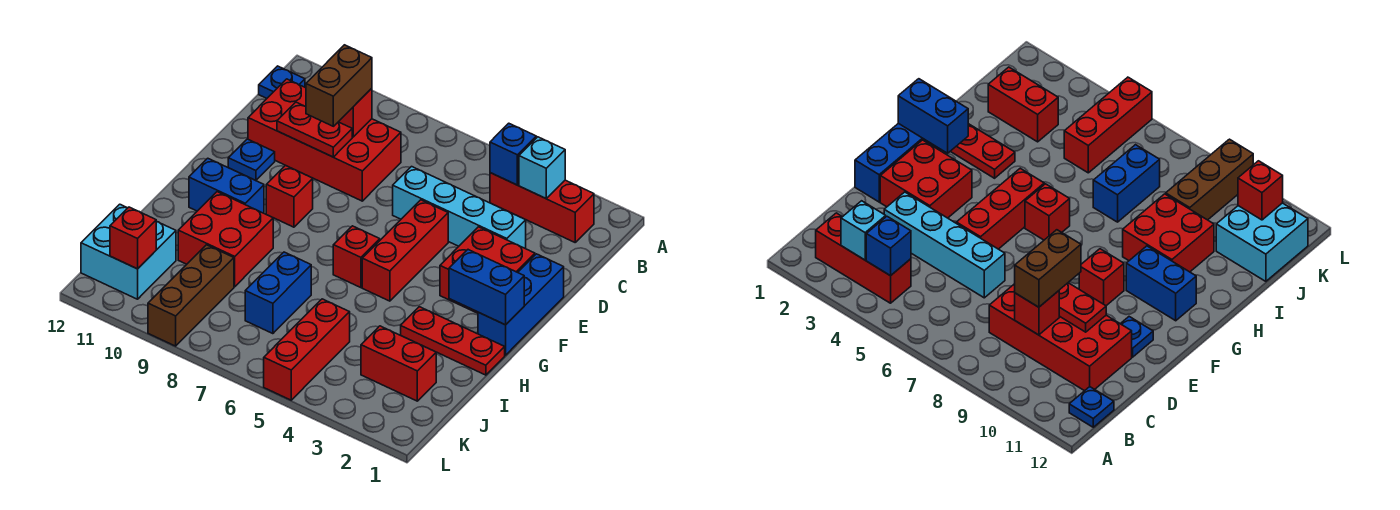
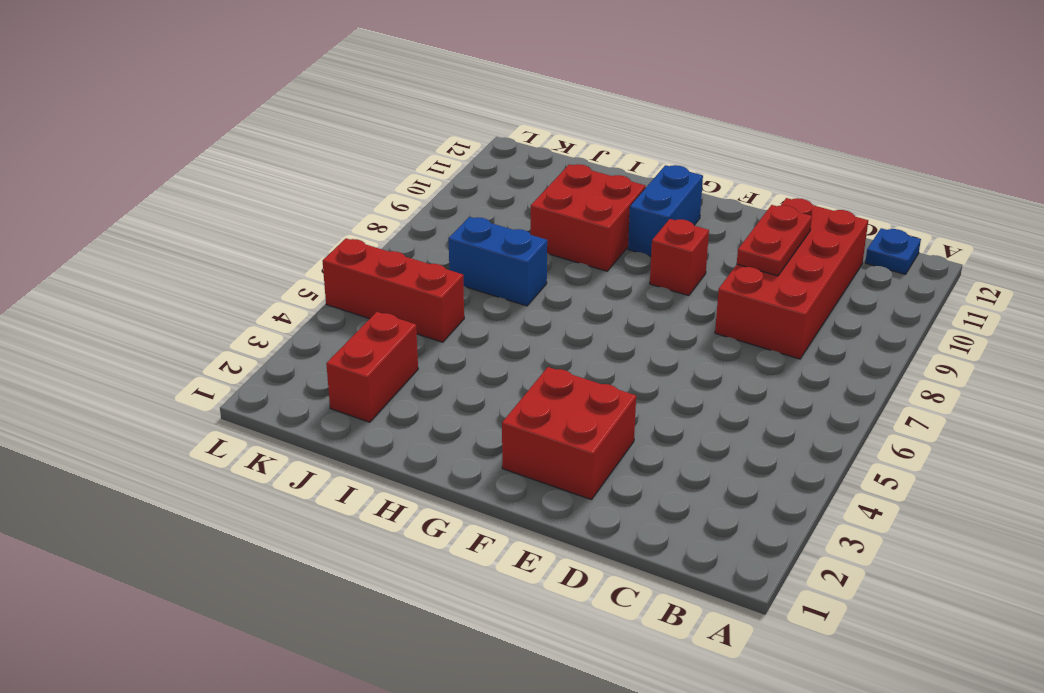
none -> red brick B2:B4 level 1
none -> cyan brick D3:D6 level 1
none -> blue brick E1:G1 level 1

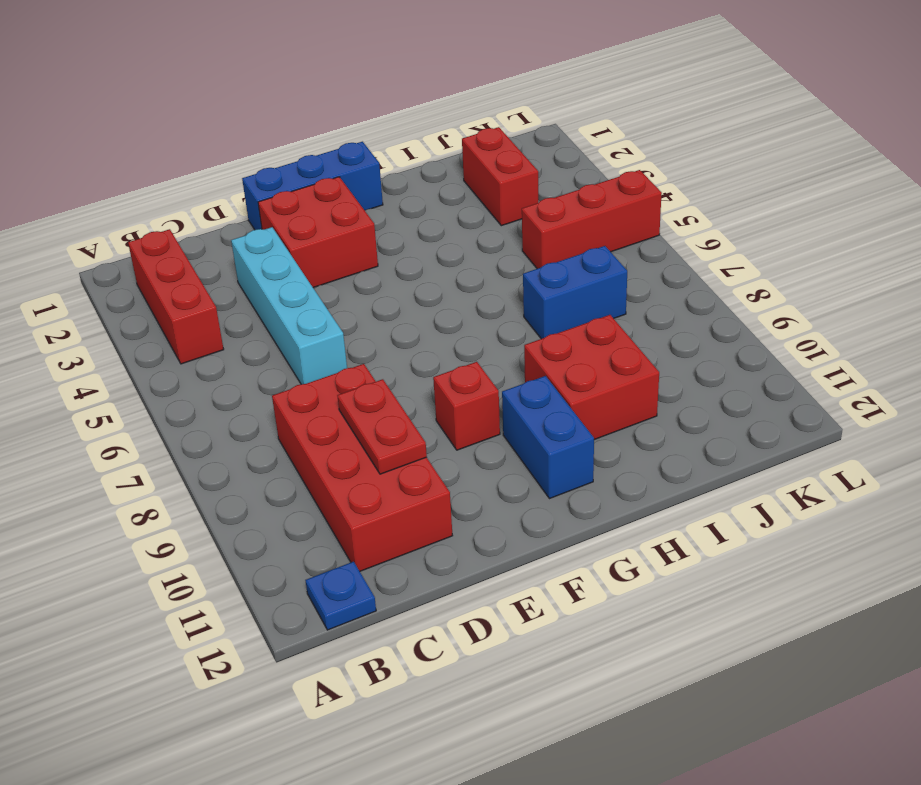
none -> red brick E5:G5 level 1
none -> blue plate E11 level 1
none -> red brick G6 level 1

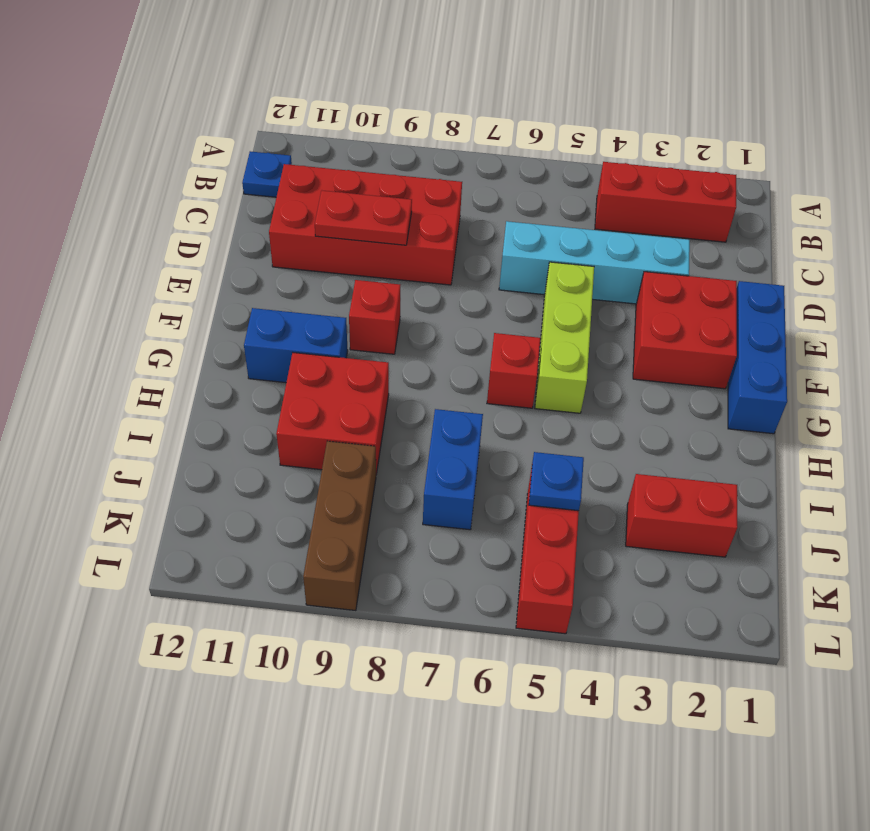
lime brick E5:G5 level 1 -> red brick E5:G5 level 1
blue plate J5 level 2 -> blue plate E11 level 1
none -> red plate H1:H3 level 1
none -> cyan brick J11:K12 level 1
none -> cyan brick B3 level 2

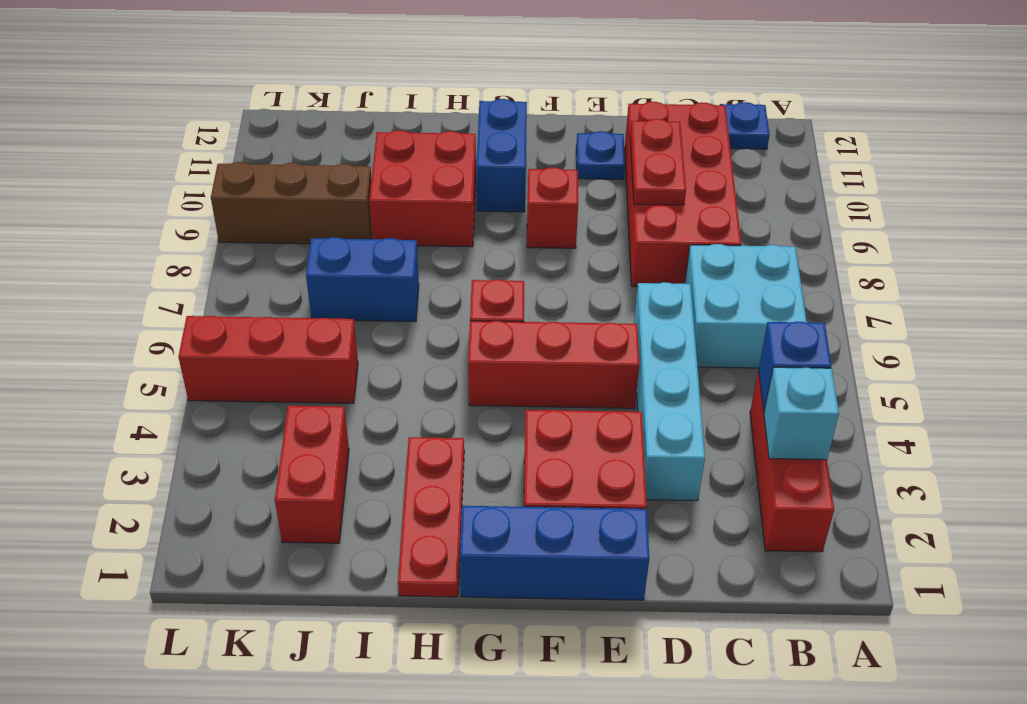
cyan brick B6:C7 level 1 -> cyan brick J11:K12 level 1
none -> red brick C9 level 2
none -> blue brick G1:G2 level 2
none -> red brick K11 level 2

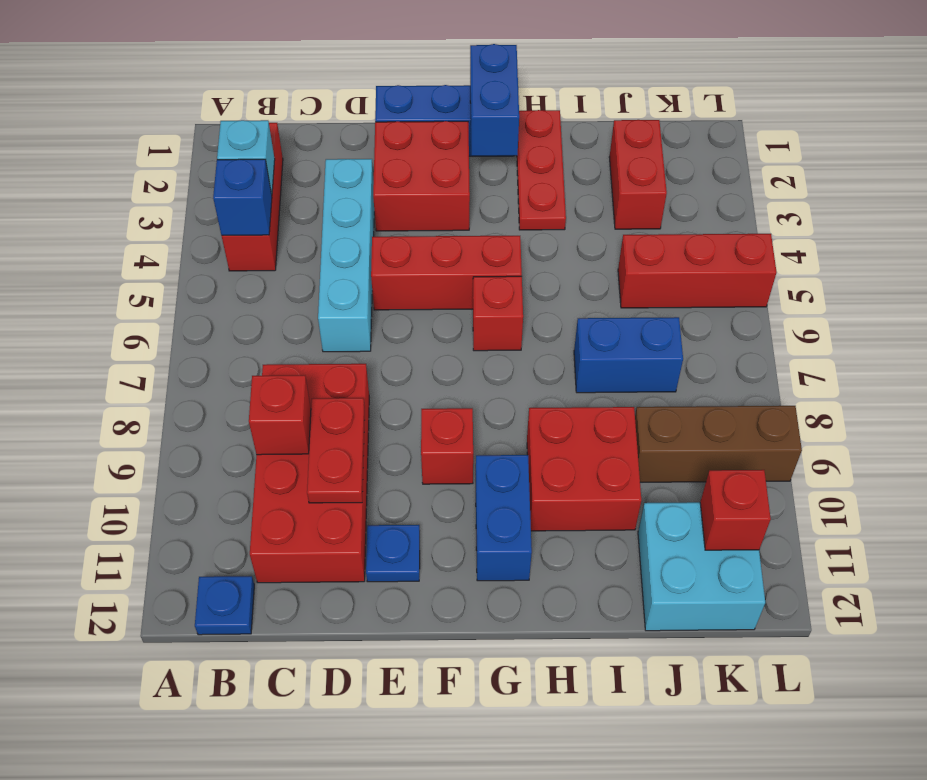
none -> brown brick C9:D9 level 3

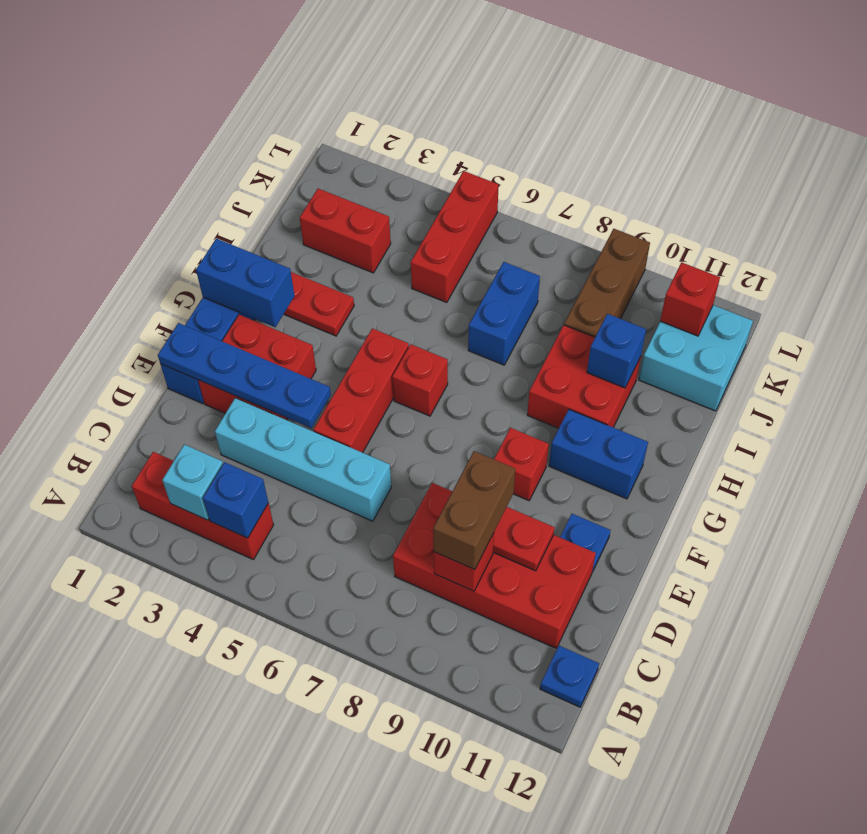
blue plate E1:E4 level 2 -> none
blue brick I10 level 2 -> none

